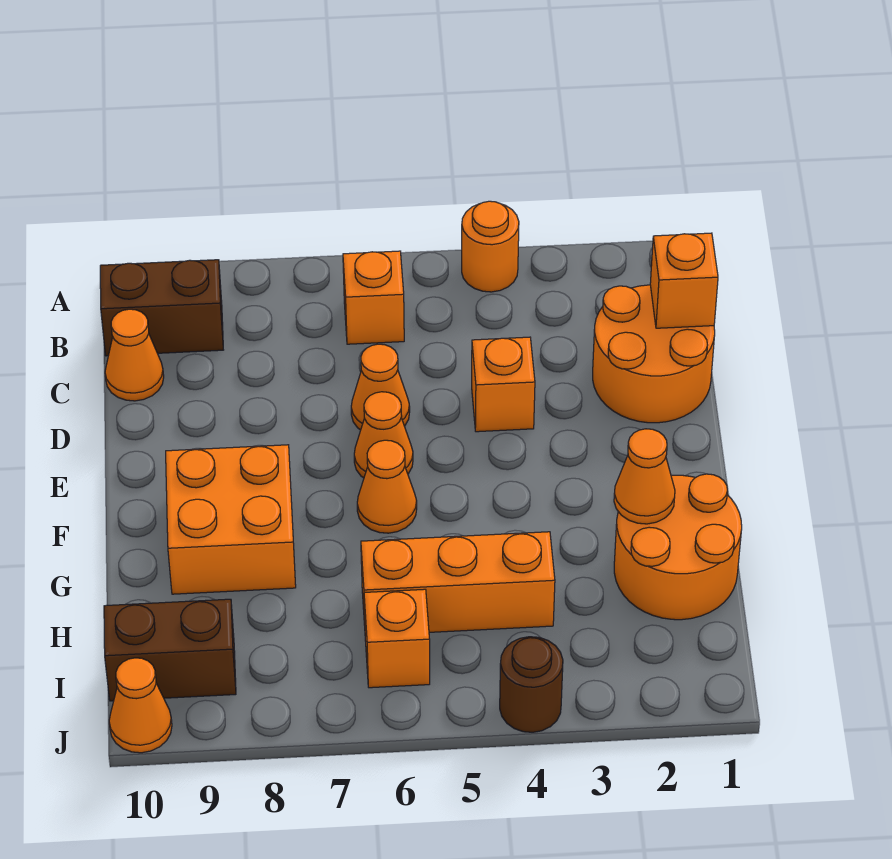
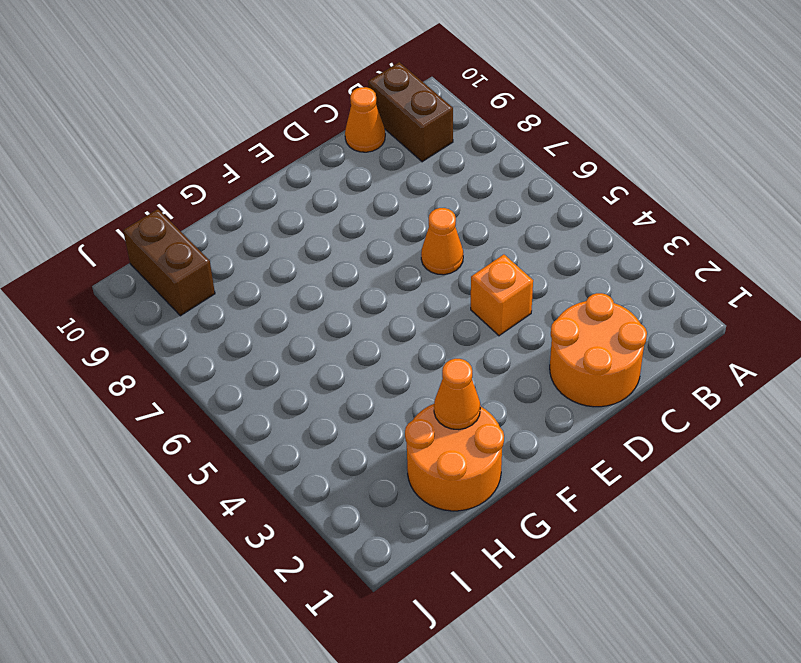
none -> orange round brick A4 level 1
none -> orange brick B6 level 1
none -> orange cone E6 level 1

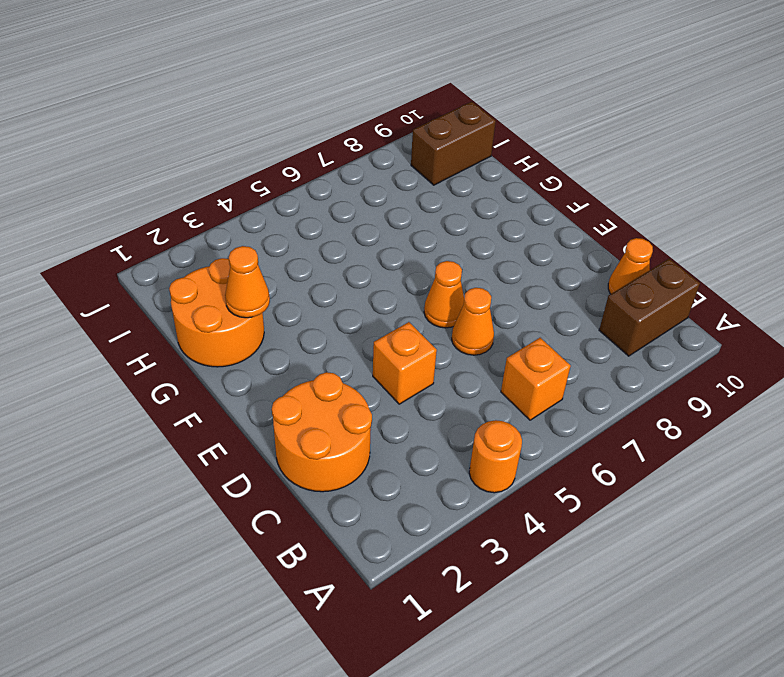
none -> orange cone F6 level 1
none -> orange brick F8:G9 level 1
none -> orange brick H4:H6 level 1

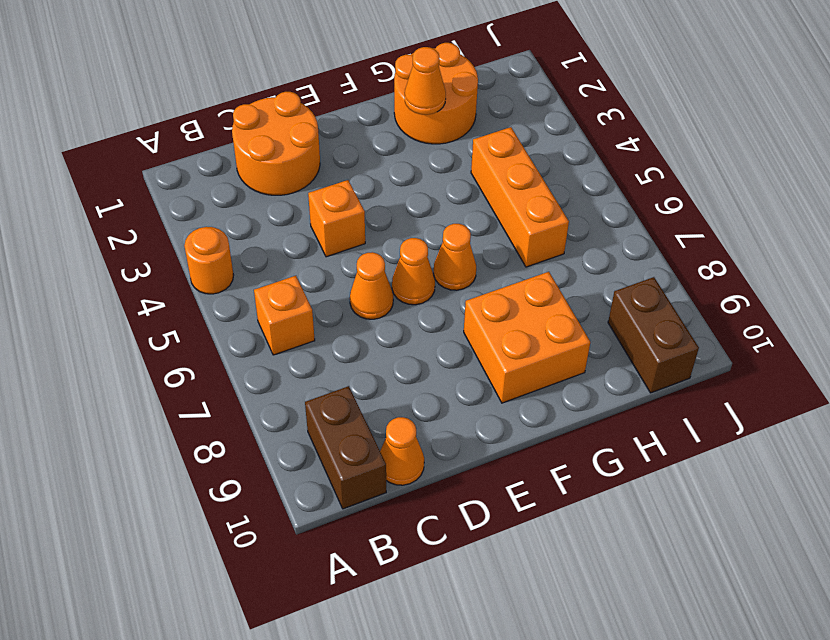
none -> orange brick I6 level 1
none -> brown round brick J4 level 1
none -> orange cone J10 level 1

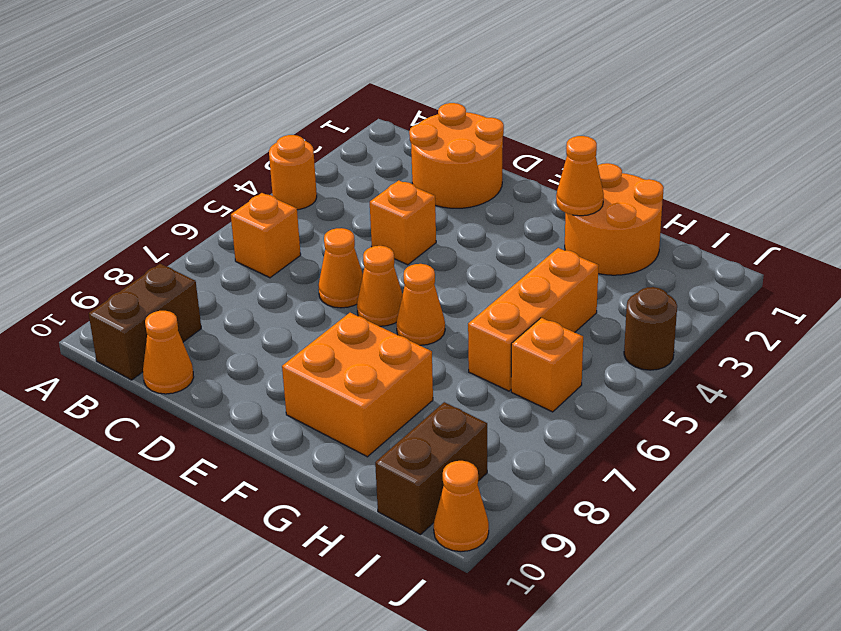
none -> orange brick C1 level 2

